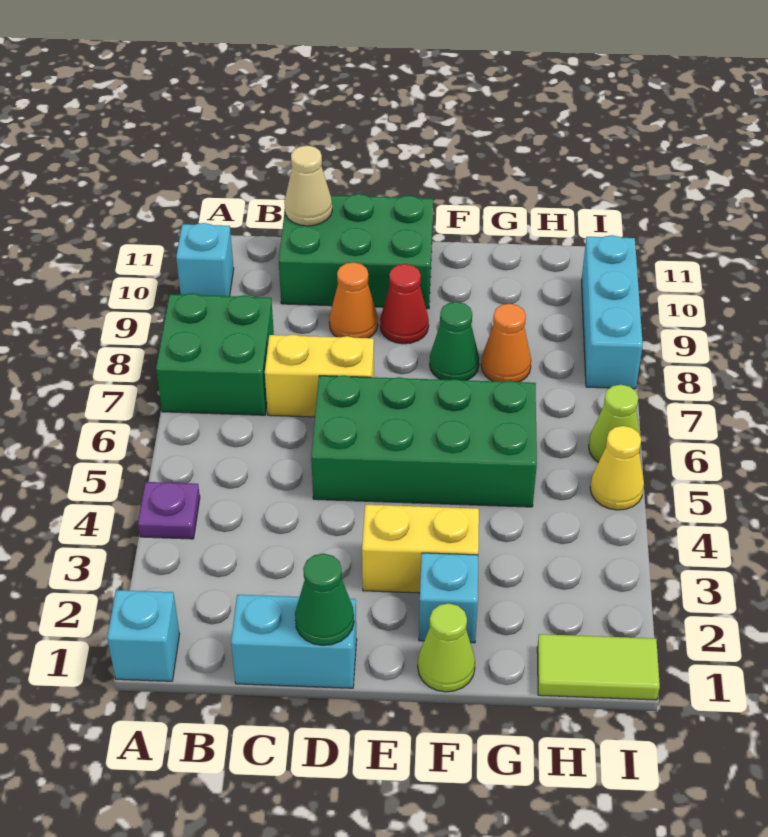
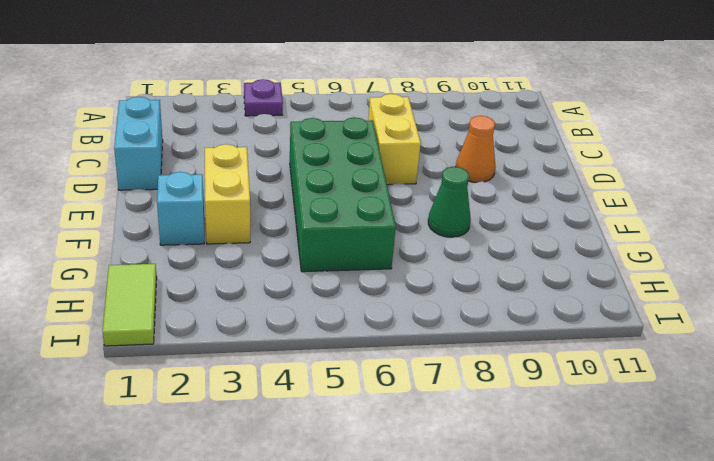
none -> cyan brick A1 level 1
none -> green brick A7:B8 level 1
none -> cyan brick A10 level 1

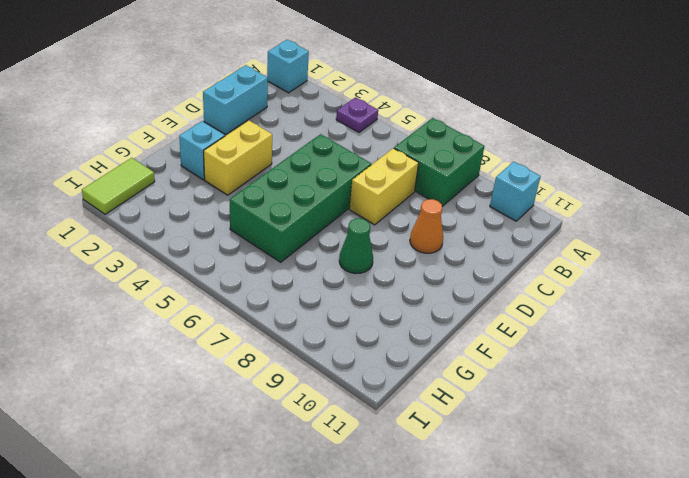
none -> green brick C10:E11 level 1
none -> red cone E9 level 1
none -> lime cone F1 level 1

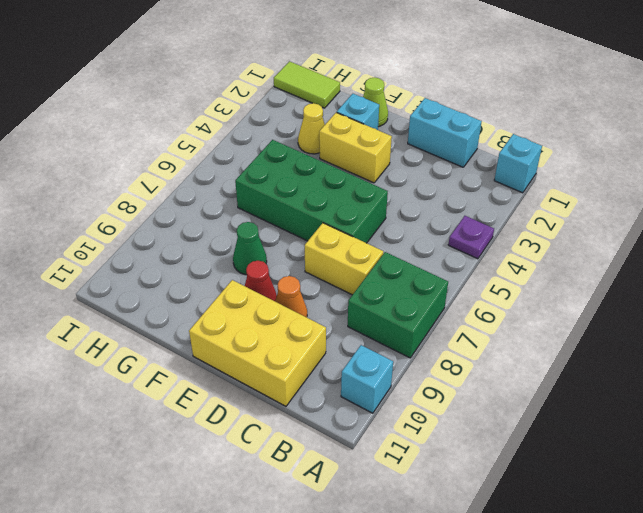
yellow brick C10:E11 level 1 -> green brick C10:E11 level 1
yellow cone G3 level 1 -> yellow cone I5 level 1
none -> orange cone G8 level 1
none -> lime cone I6 level 1
none -> cyan brick I8:I10 level 1

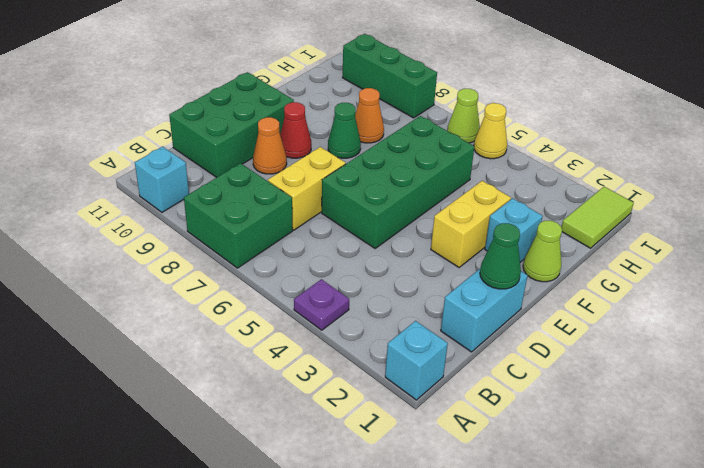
green brick I8:I10 level 1 -> cyan brick I8:I10 level 1
none -> tan cone C11 level 2

